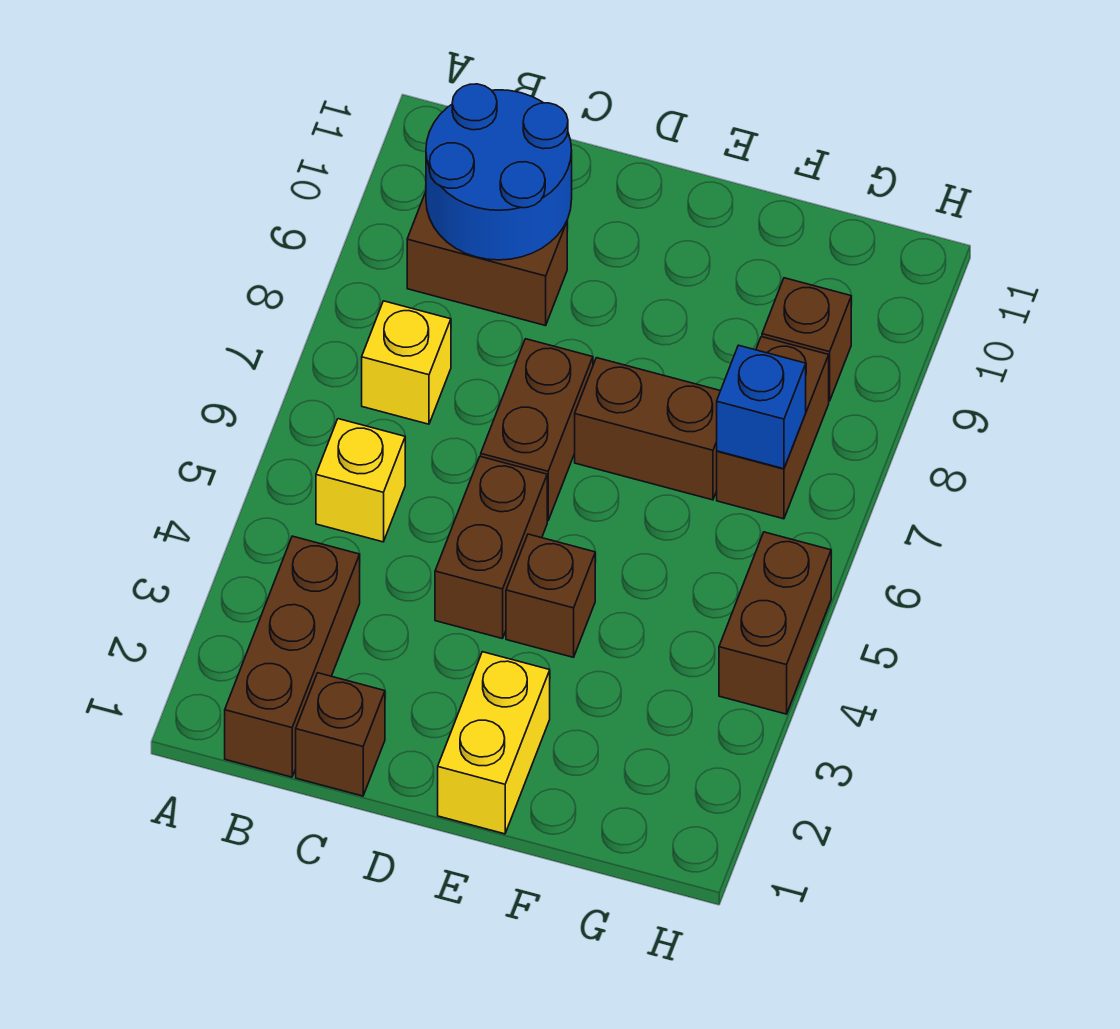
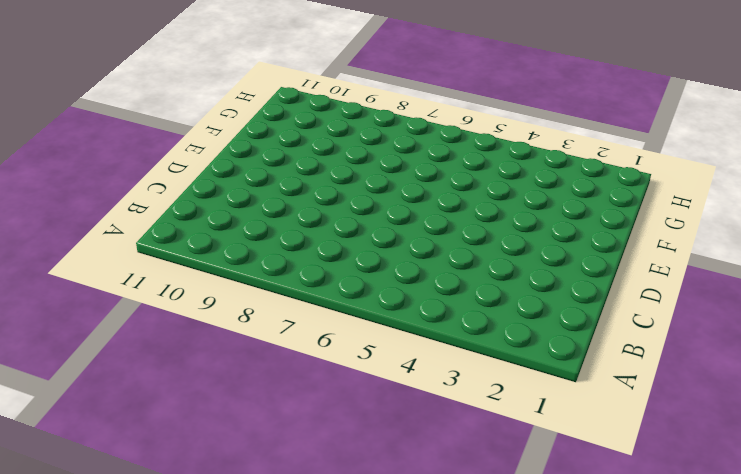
none -> brown brick B1:B3 level 1
none -> yellow brick B5 level 1
none -> yellow brick B7 level 1

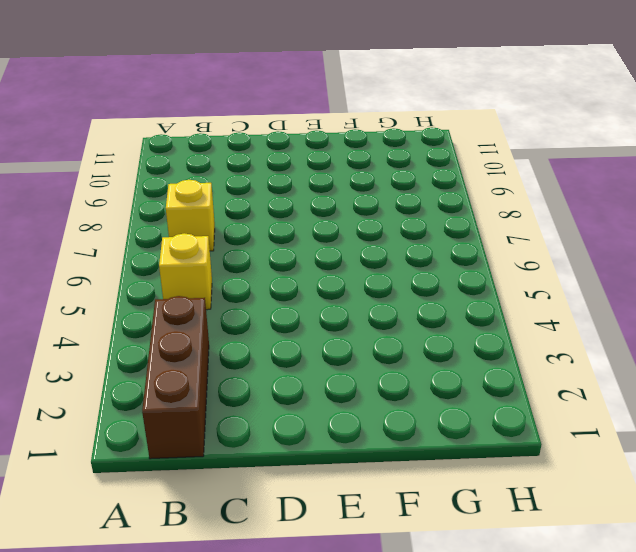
none -> brown brick B9:C9 level 1
none -> brown brick C1 level 1
none -> brown brick D4:D5 level 1

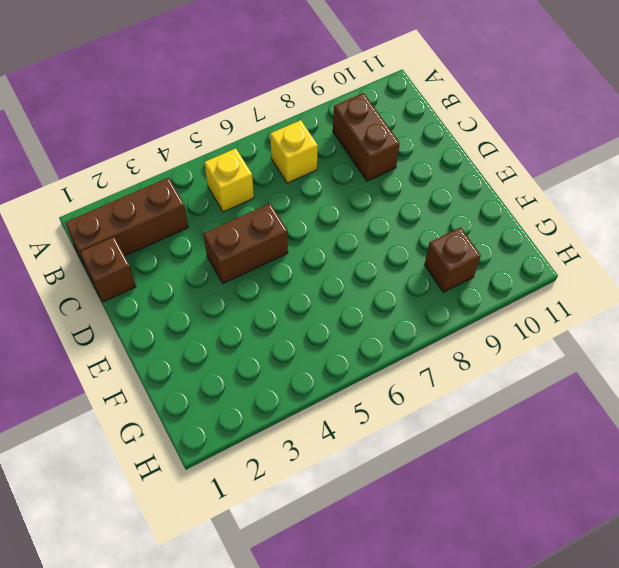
none -> brown brick D6:D7 level 1
none -> yellow brick E1:E2 level 1
none -> brown brick E4 level 1

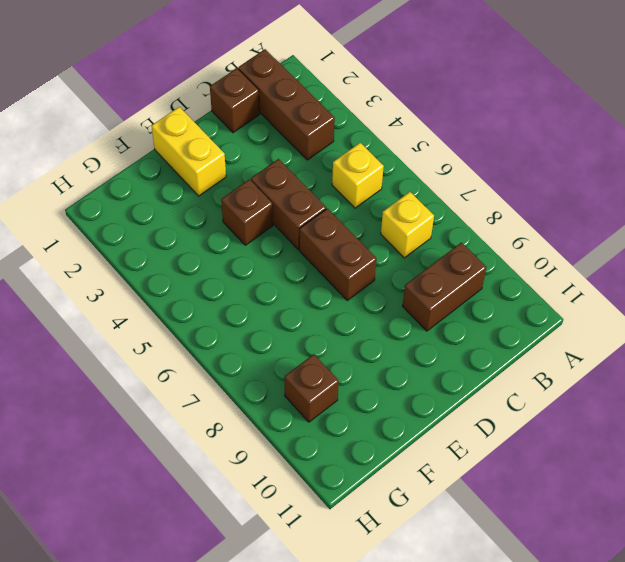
none -> brown brick E7:F7 level 1
none -> brown brick G7:G8 level 1
none -> brown brick H4:H5 level 1

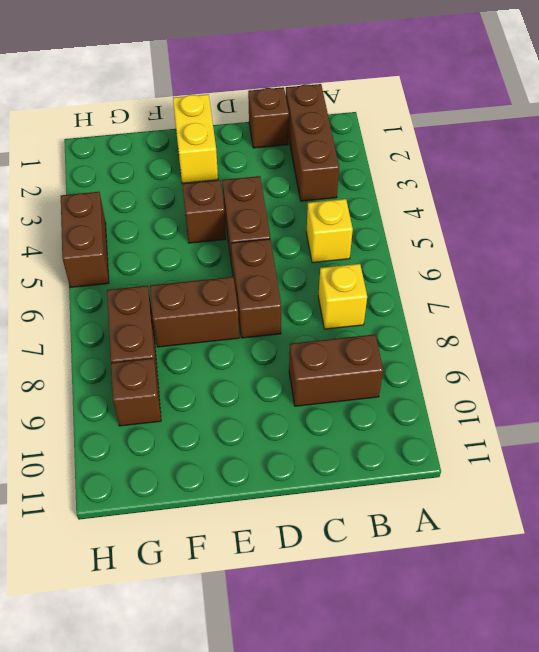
none -> blue round brick B9:C10 level 2
none -> blue brick G7 level 2

